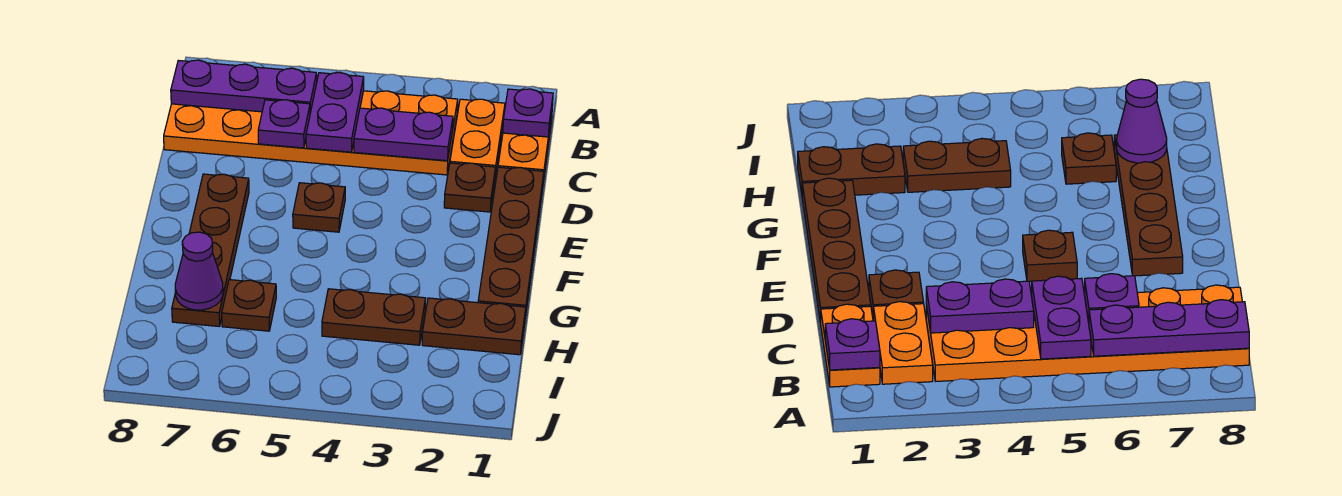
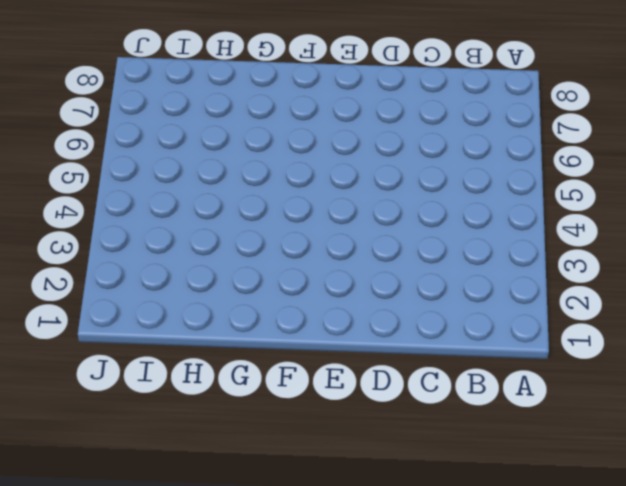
none -> orange plate B1:C1 level 1
none -> orange plate B2:C2 level 1
none -> orange plate B3:C8 level 1

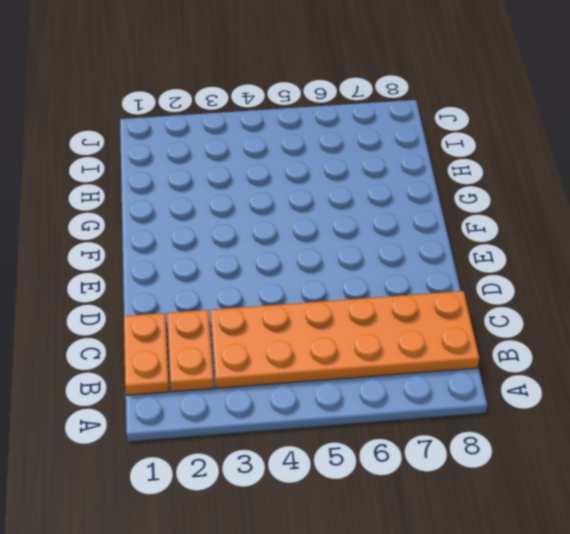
none -> brown plate D1:G1 level 1
none -> brown plate D2 level 1
none -> brown plate E5 level 1

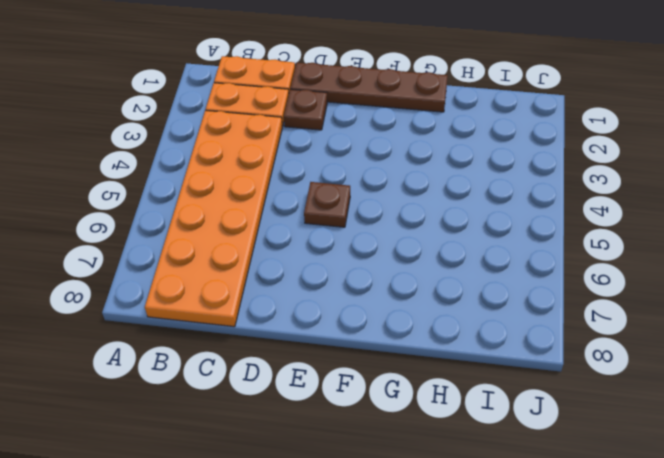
none -> brown plate E7:H7 level 1
none -> brown plate H1:H2 level 1
none -> brown plate H3:H4 level 1

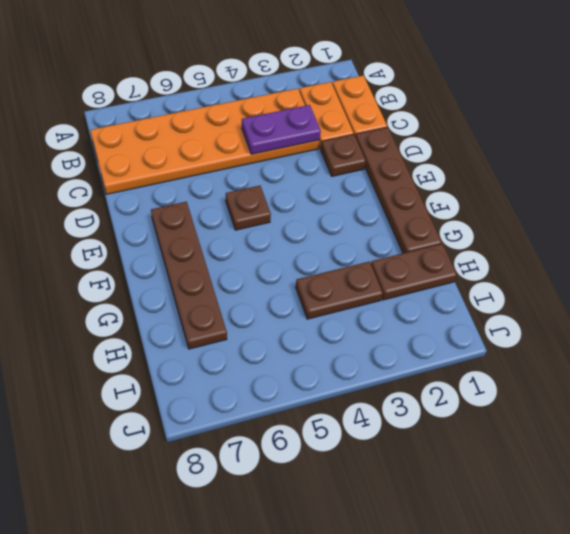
none -> brown plate H6 level 1
none -> purple plate B1 level 2
none -> purple plate B5:C5 level 2

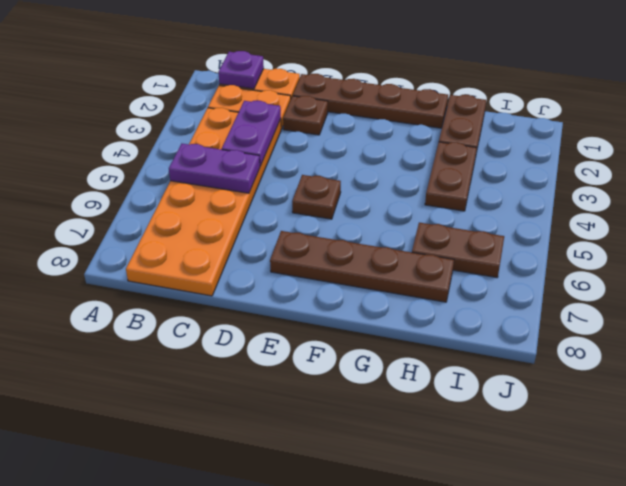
brown plate H6:I6 level 1 -> brown plate H6 level 1
none -> purple plate B6:B8 level 2
none -> purple plate C6 level 2
none -> purple cone H7 level 2

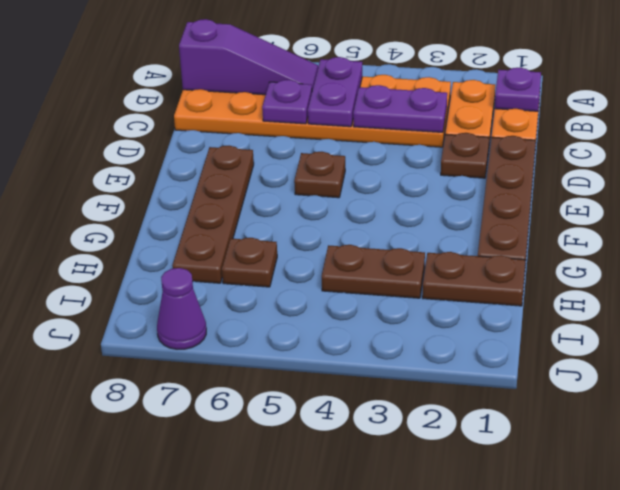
purple slope B6:B8 level 2 top 8 -> purple plate B6:B8 level 2
purple cone J7 level 1 -> purple cone H7 level 2

